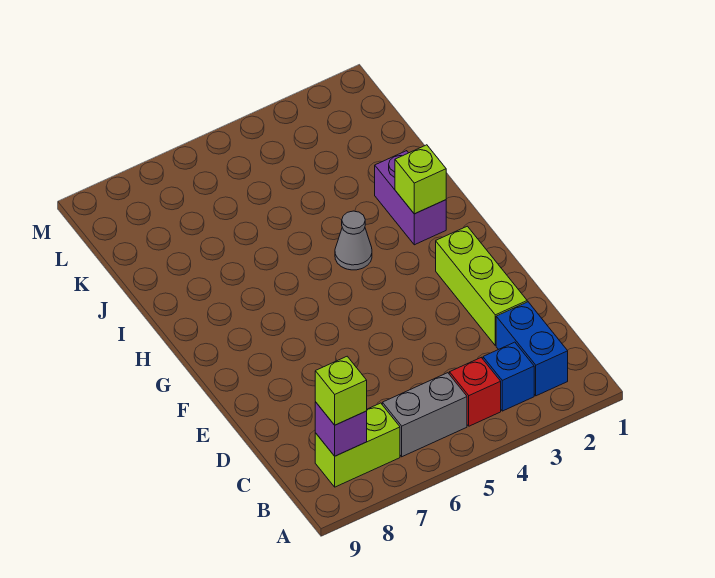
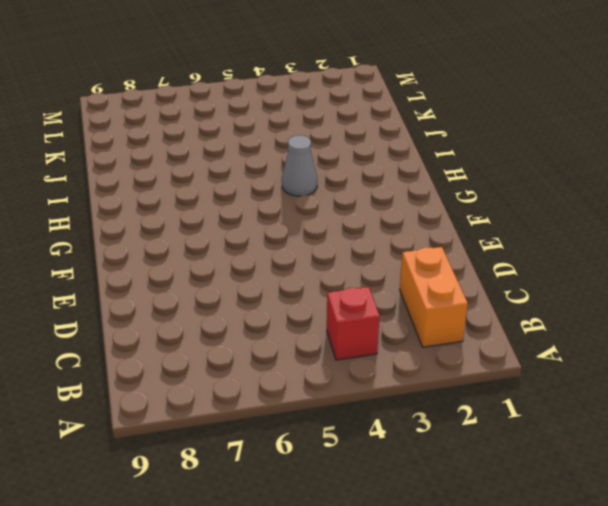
orange brick B2:C2 level 1 -> blue brick B2:C2 level 1
none -> blue brick B3 level 1
none -> grey brick B5:B6 level 1

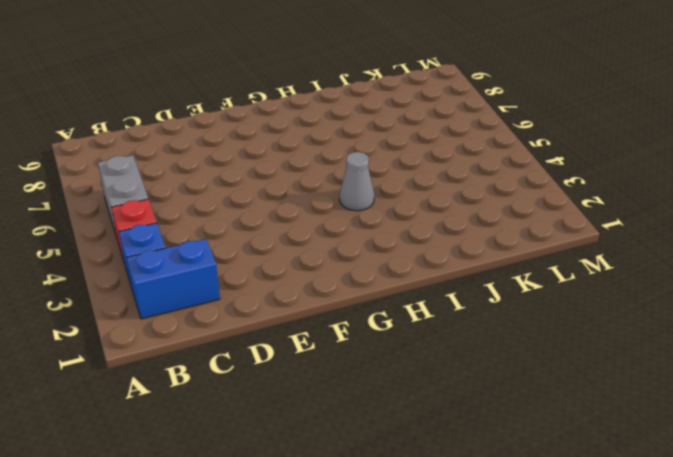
none -> lime brick B7:B8 level 1
none -> lime brick D2:F2 level 1

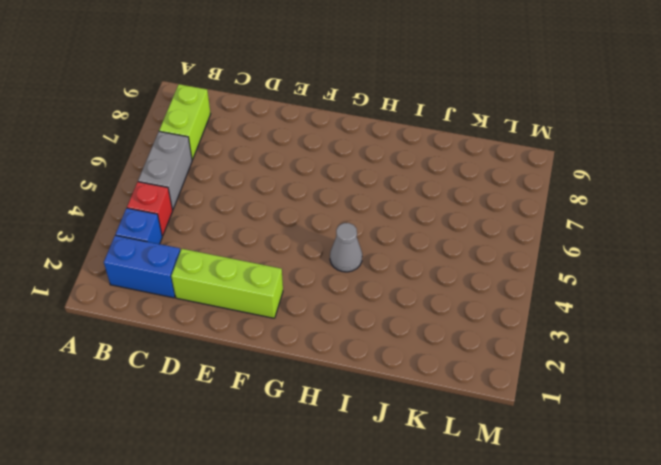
none -> purple brick H2:I2 level 1
none -> purple brick B8 level 2

